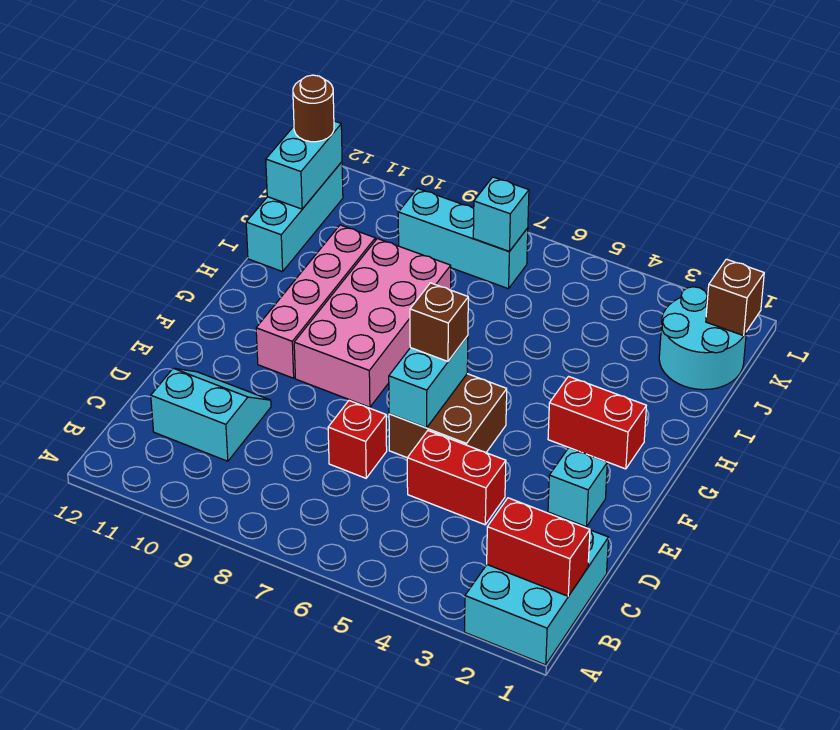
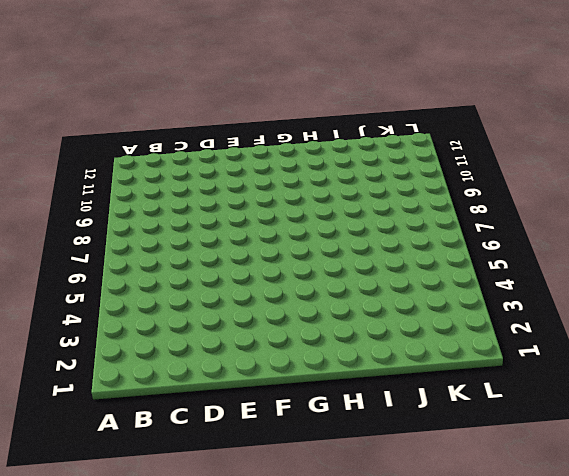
none -> cyan brick A1:C2 level 1
none -> cyan slope C10:D11 level 1 top C
none -> red brick D4:D5 level 1

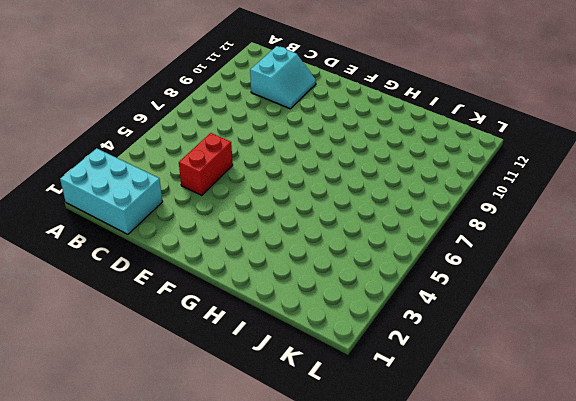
none -> red brick D7 level 1
none -> cyan brick E2 level 1
none -> brown brick E5:F6 level 1

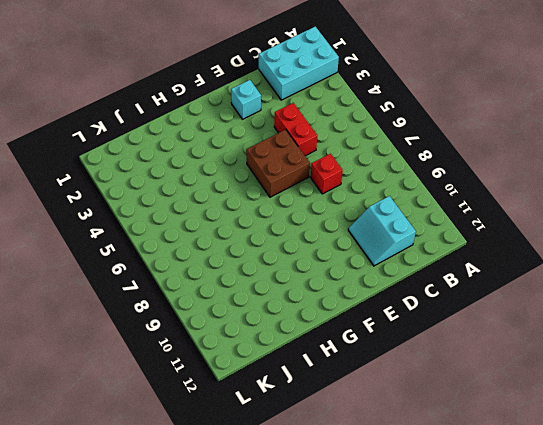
none -> pink brick F8:I9 level 1
none -> pink brick F10:I10 level 1
none -> red brick G2:G3 level 1

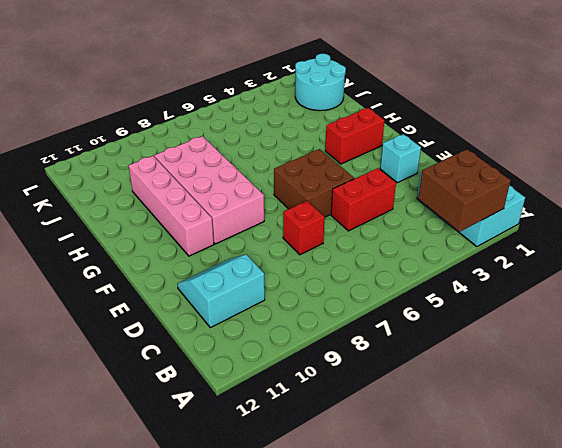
brown brick A2:B3 level 2 -> red brick B1:B2 level 2
none -> cyan brick I12:K12 level 1
none -> cyan brick K7:K9 level 1
none -> cyan brick E6:F6 level 2

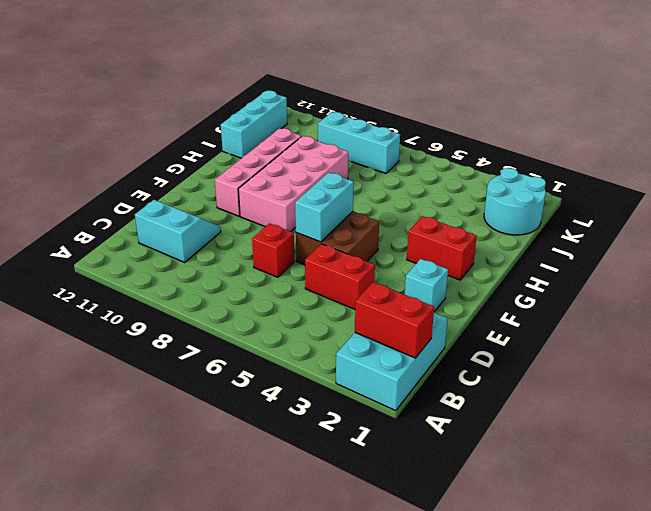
none -> cyan brick J12:K12 level 2
none -> brown brick K1 level 2
none -> cyan brick K7 level 2

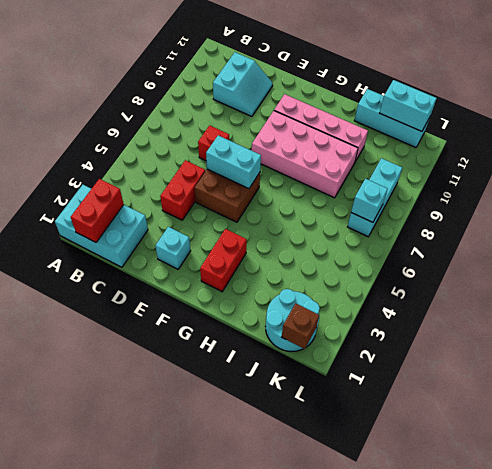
none -> brown brick F6 level 3
none -> brown round brick K12 level 3

